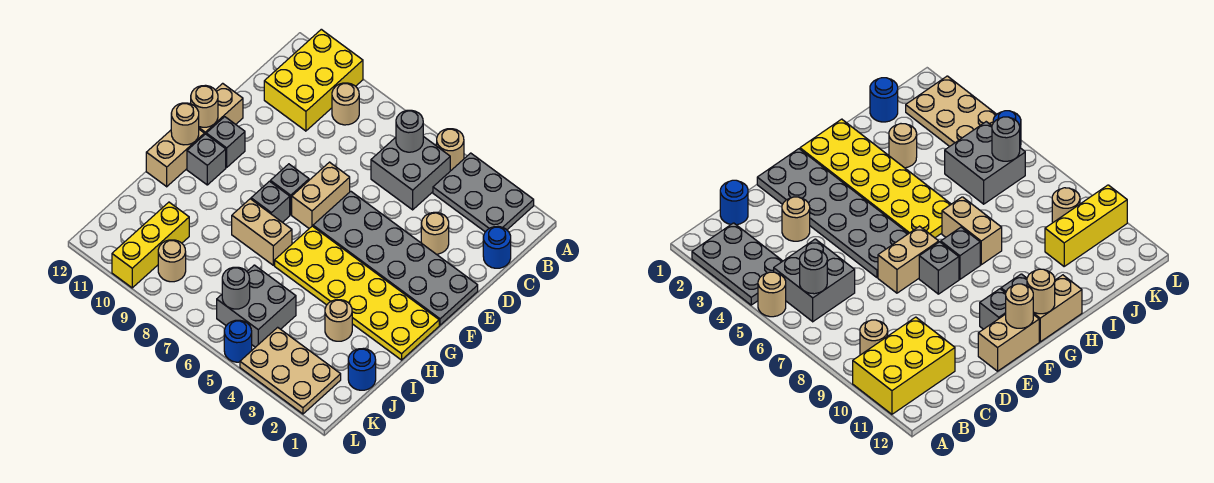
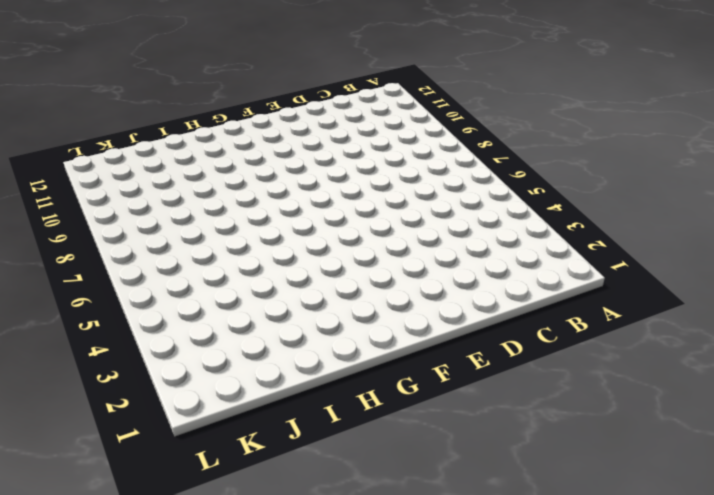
none -> grey plate A2:B4 level 1
none -> tan round brick A5 level 1
none -> yellow brick A10:C11 level 1

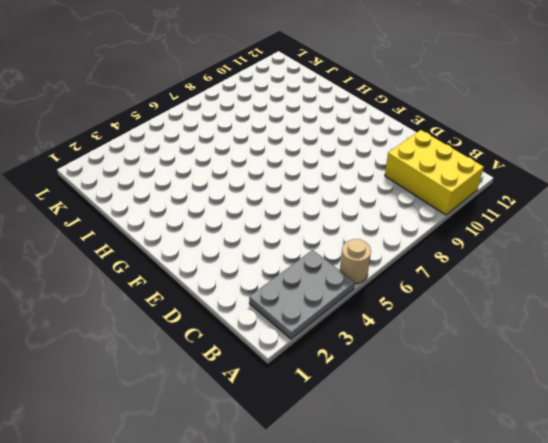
none -> grey brick B5:C6 level 1
none -> tan round brick B9 level 1
none -> blue round brick C1 level 1

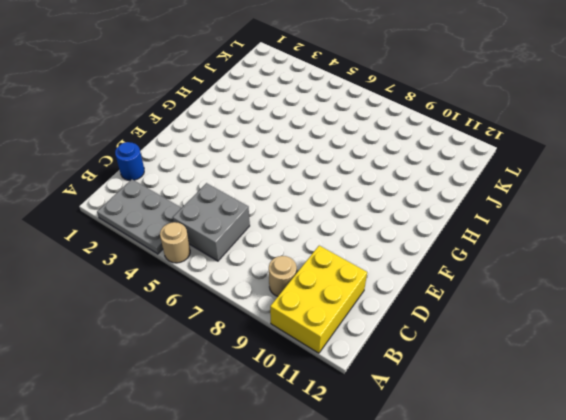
none -> tan round brick D3 level 1
none -> grey plate E1:F6 level 1
none -> tan brick E7:F7 level 1

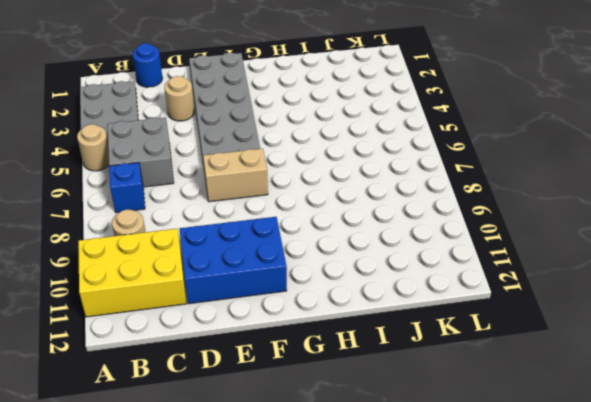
blue brick B7 level 1 -> none
blue brick D10:F11 level 1 -> grey brick F11 level 1
none -> tan brick E12:F12 level 1
none -> grey brick F8 level 1
none -> yellow plate G1:H6 level 1

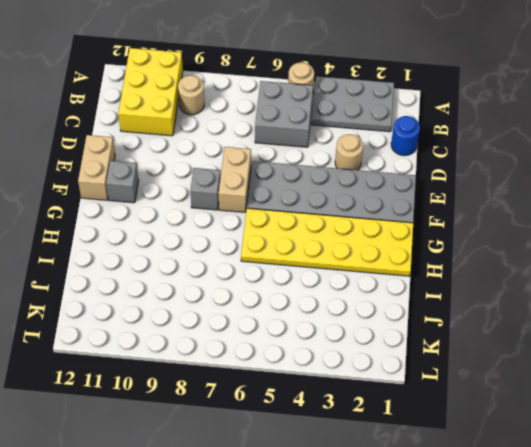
none -> grey brick G8 level 1
none -> grey brick G11 level 1
none -> tan brick G12:H12 level 1

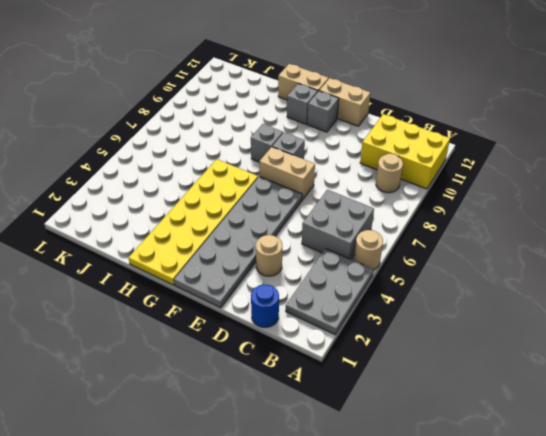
none -> tan brick H7:H8 level 1
none -> tan round brick I3 level 1
none -> blue round brick J1 level 1

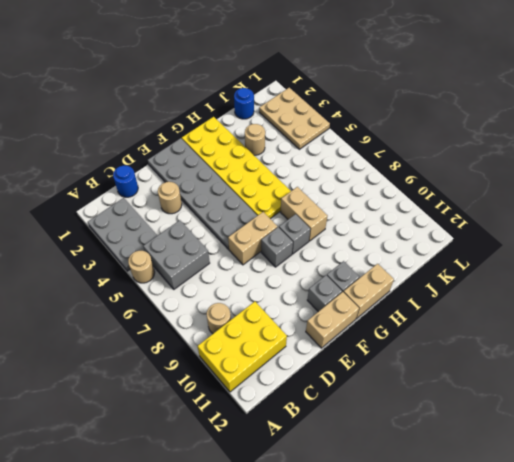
none -> grey brick J5:K6 level 1
none -> yellow brick J10:L10 level 1
none -> tan round brick K9 level 1

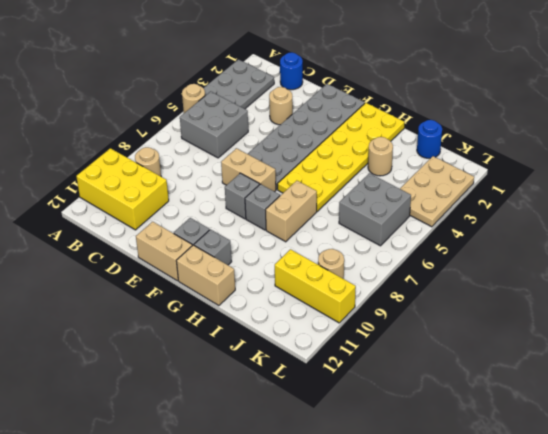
none -> blue round brick L5 level 1
none -> grey round brick B6 level 2
none -> tan round brick F12 level 2

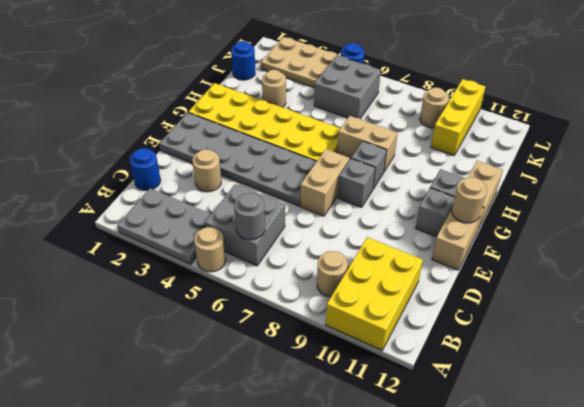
none -> tan round brick G12 level 2
none -> grey round brick K6 level 2

